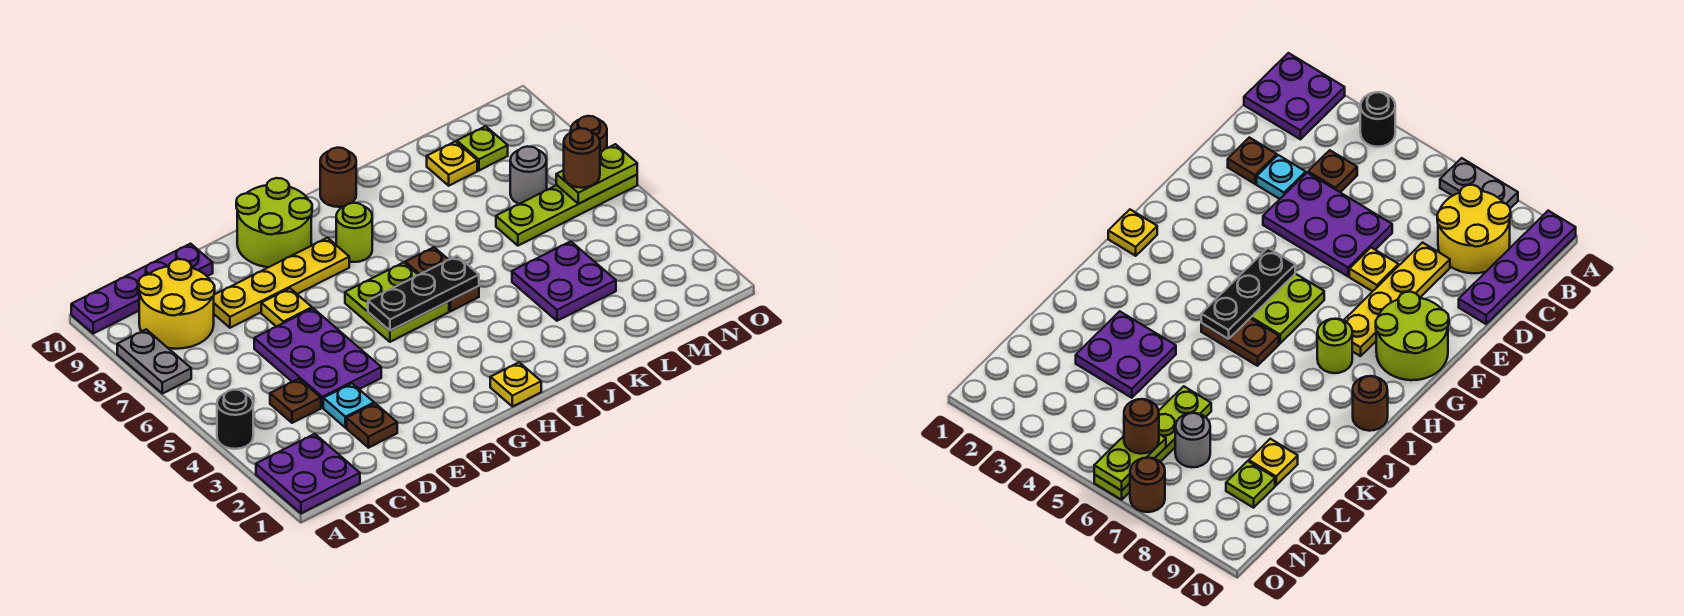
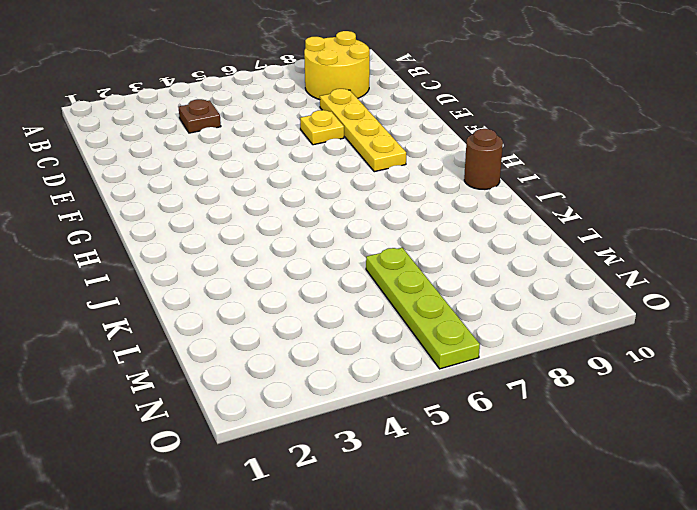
none -> purple plate A1:B2 level 1
none -> black round brick A4 level 1
none -> grey plate A7:A8 level 1

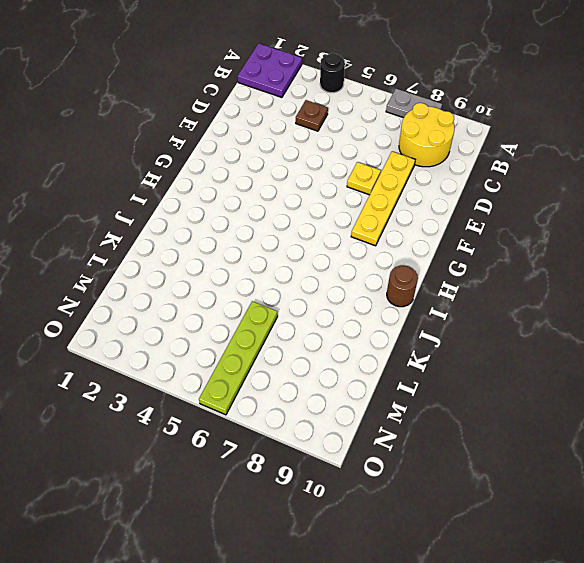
none -> purple plate A10:D10 level 1
none -> brown plate D2 level 1
none -> cyan plate D3 level 1

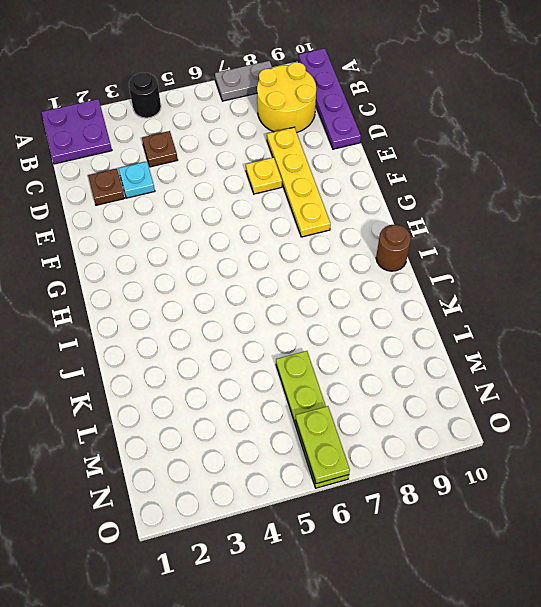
none -> purple plate D4:E6 level 1
none -> lime round brick F9:G10 level 1
none -> lime plate G5:H6 level 1

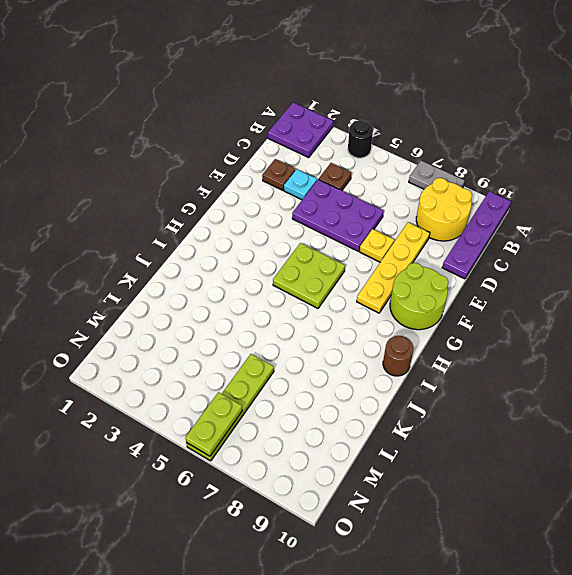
none -> yellow plate H1 level 1
none -> lime round brick H8 level 1
none -> brown plate I5:I6 level 1

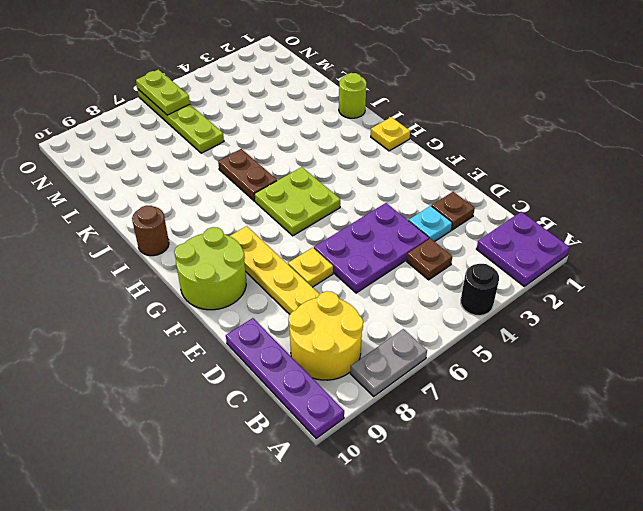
brown plate I6:J6 level 1 -> brown plate I5:I6 level 1
lime round brick J1 level 1 -> lime round brick H8 level 1
none -> purple plate K3:L4 level 1
none -> yellow plate L9 level 1
none -> grey round brick M7 level 1

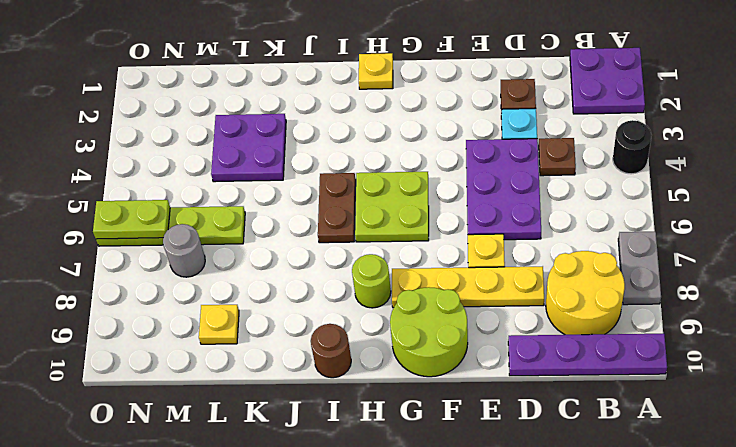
none -> lime plate M9 level 1
none -> brown round brick O7 level 1
none -> black plate G5:I5 level 2

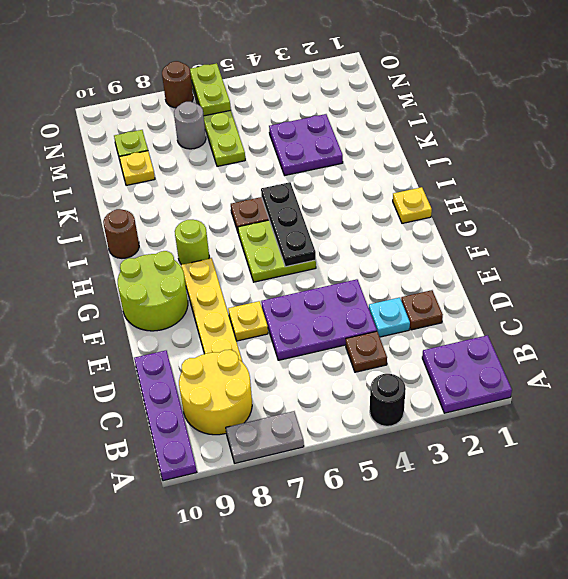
none -> brown round brick N6 level 3

